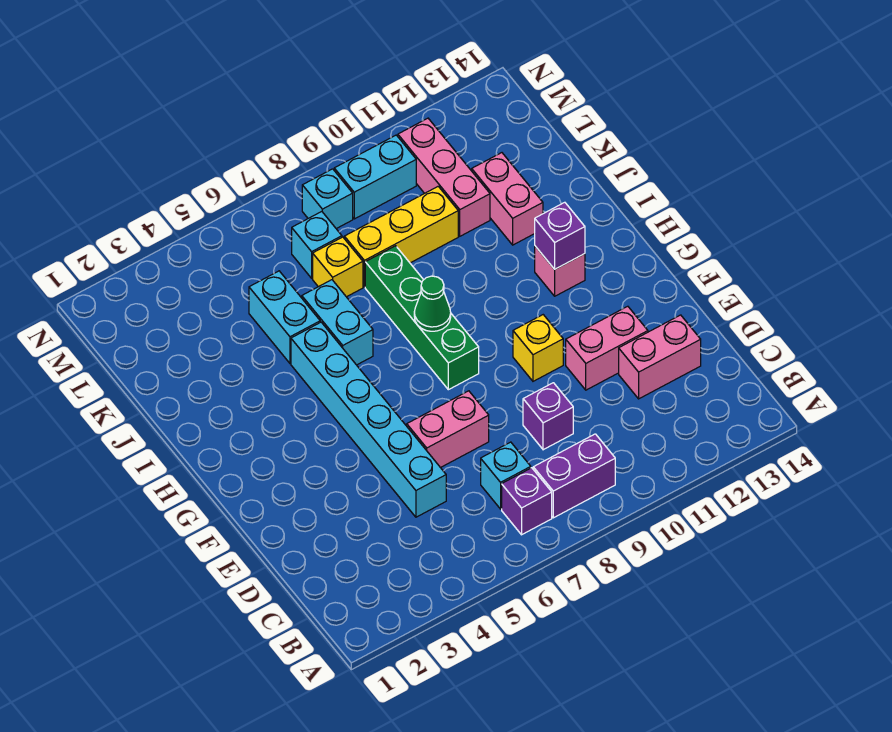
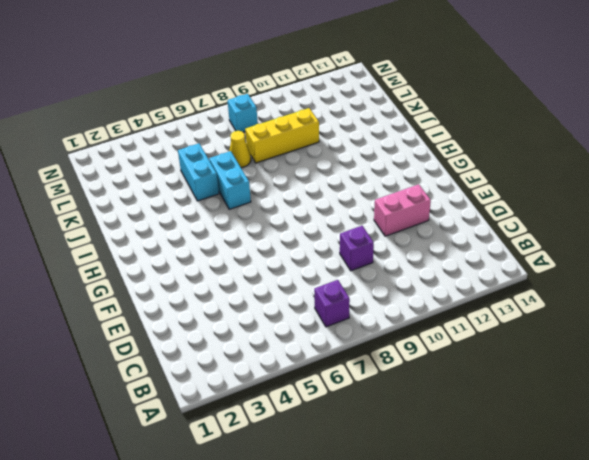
yellow cone K7 level 1 -> yellow brick K7 level 1
none -> purple brick B8:B9 level 1
none -> cyan brick C7 level 1
none -> cyan brick D5:I5 level 1

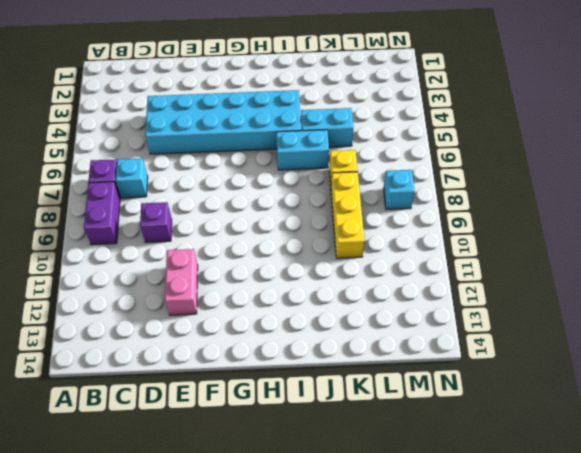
cyan brick D4:I5 level 1 -> cyan brick D5:I5 level 1
none -> pink brick D12:D13 level 1
none -> pink brick E6:E7 level 1
none -> yellow brick F10 level 1

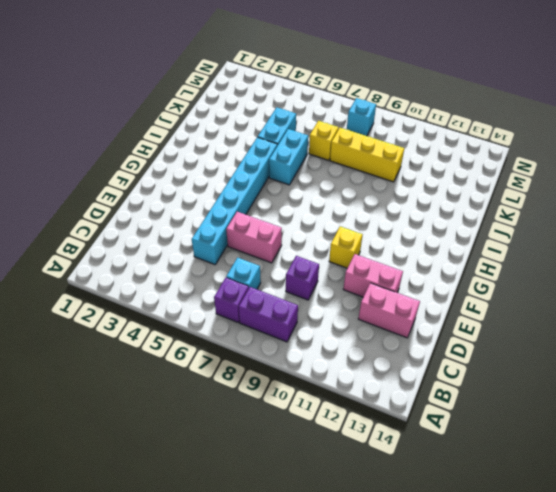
none -> green brick G8:J8 level 1
none -> pink brick H12 level 1
none -> pink brick J12:K12 level 1

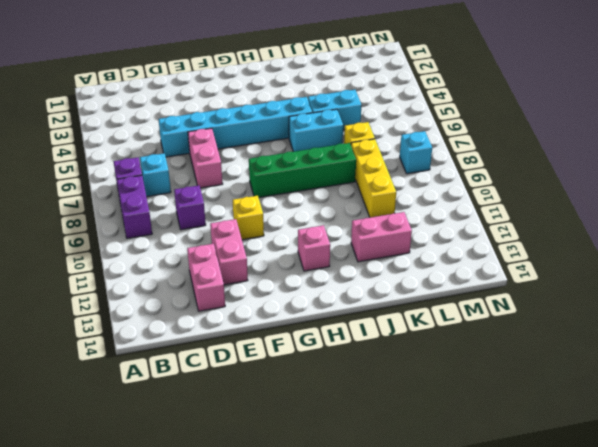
none -> pink brick K11:M11 level 1
none -> cyan brick L7 level 1
none -> cyan brick M9:M10 level 1

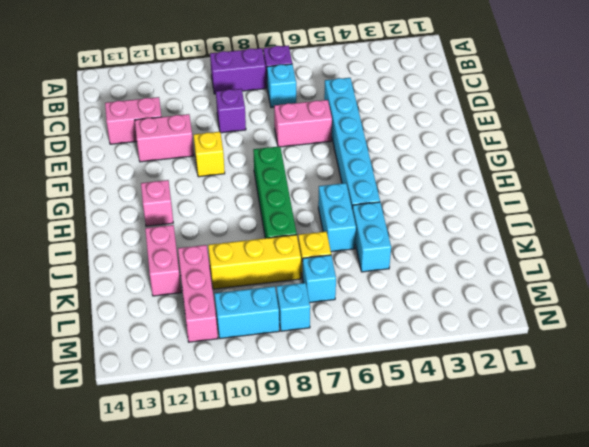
none -> green cone H8 level 2
none -> purple brick H12 level 2

